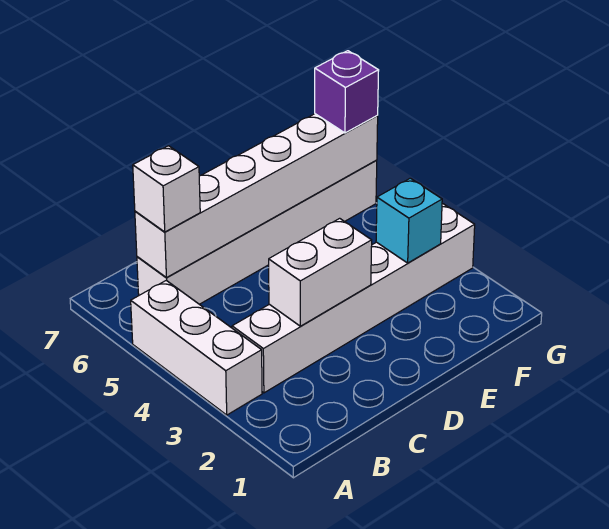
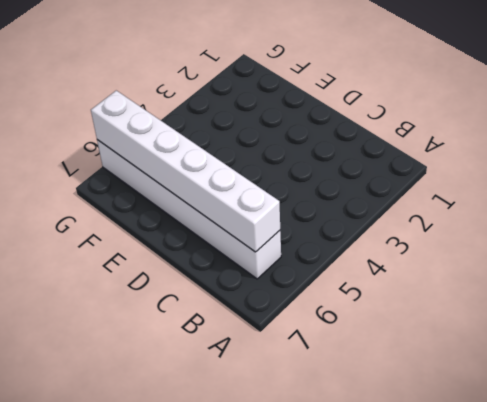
none -> white brick A3:A5 level 1
none -> white brick B3:G3 level 1

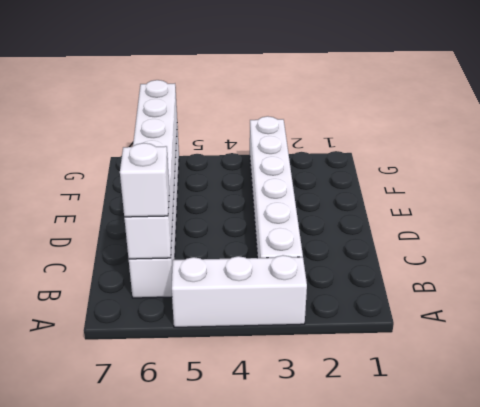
none -> white brick C3:D3 level 2
none -> cyan brick F3 level 2

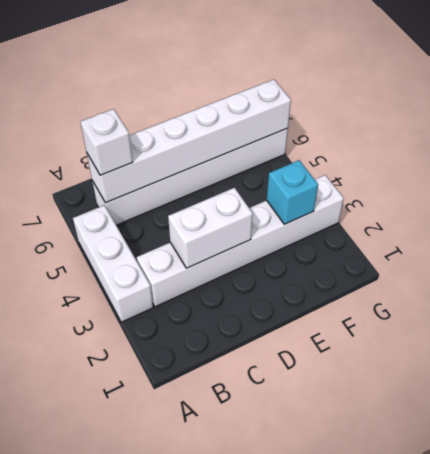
none -> purple brick G6 level 3

